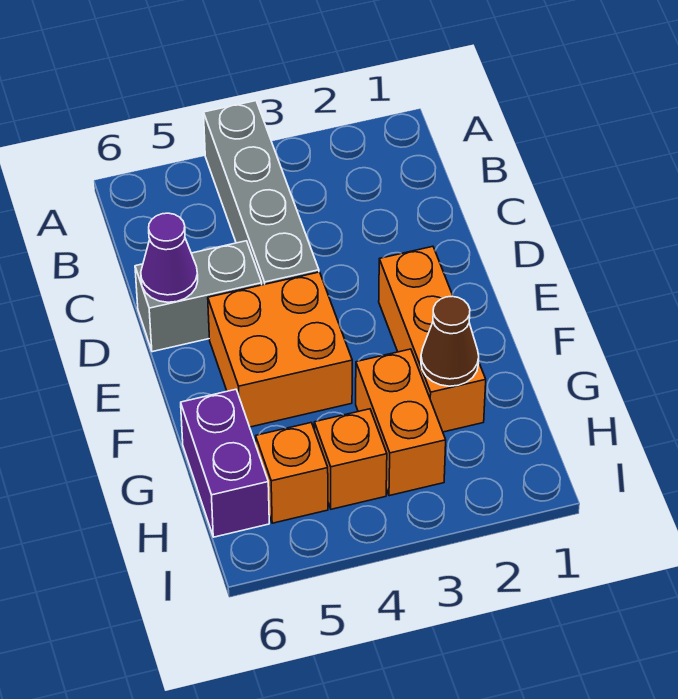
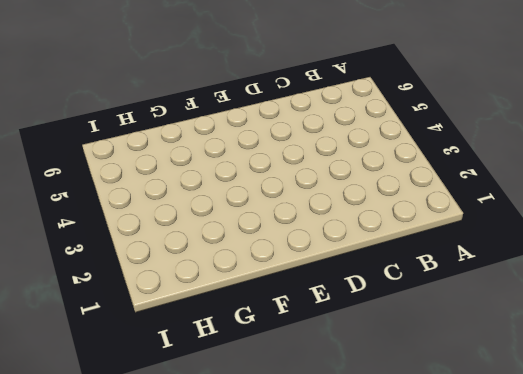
none -> grey brick A4:D4 level 1
none -> grey brick D5:D6 level 1

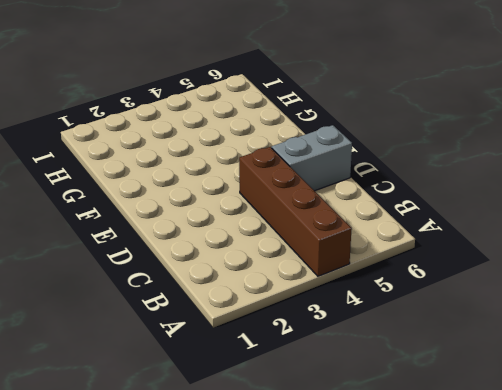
brown brick A4:D4 level 1 -> grey brick A4:D4 level 1
none -> orange brick E2:G2 level 1
none -> orange brick E4:F5 level 1

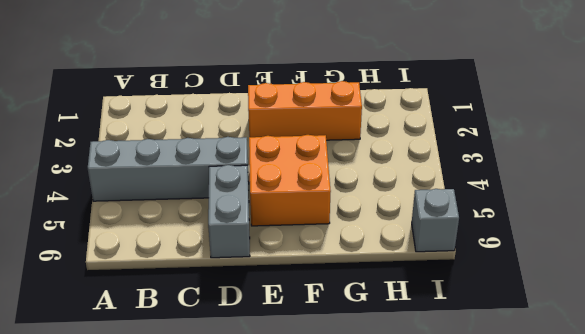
grey brick I6 level 1 -> none
none -> orange brick G3:H3 level 1
none -> purple brick G6:H6 level 1

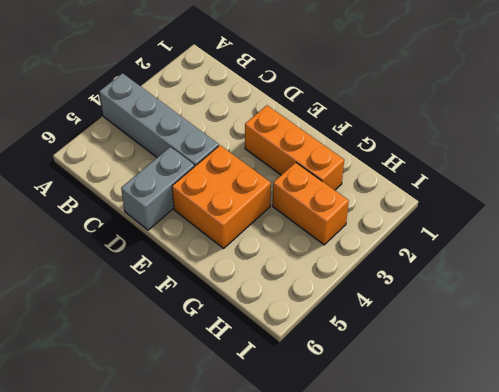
none -> purple brick G6:H6 level 1
none -> orange brick H4 level 1

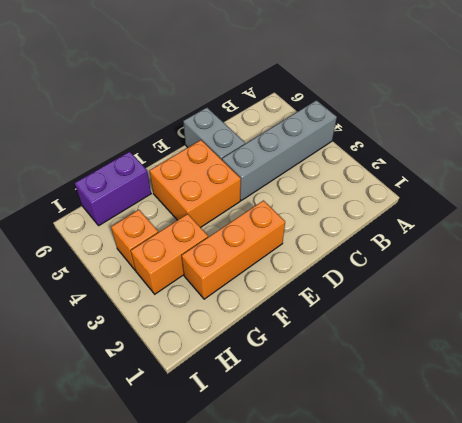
none -> orange brick H5 level 1
none -> purple cone D6 level 2

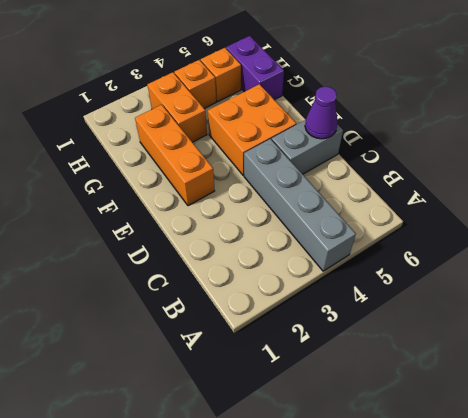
none -> brown cone G2 level 2

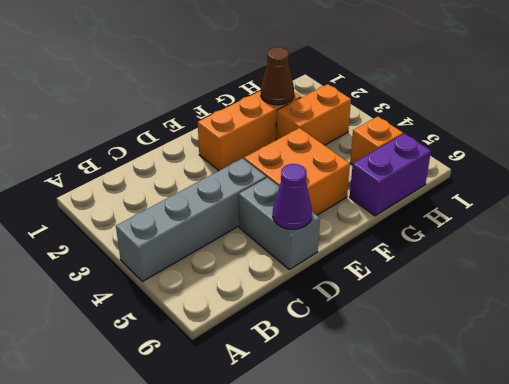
none -> orange brick H4 level 1

